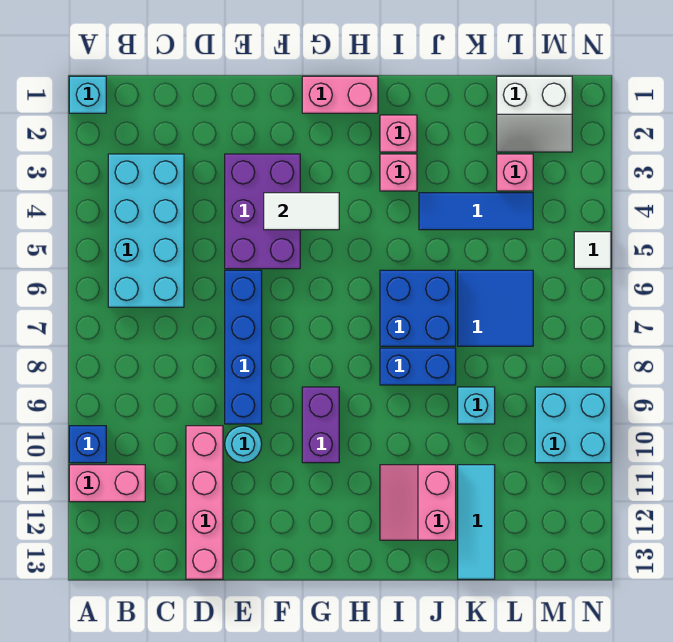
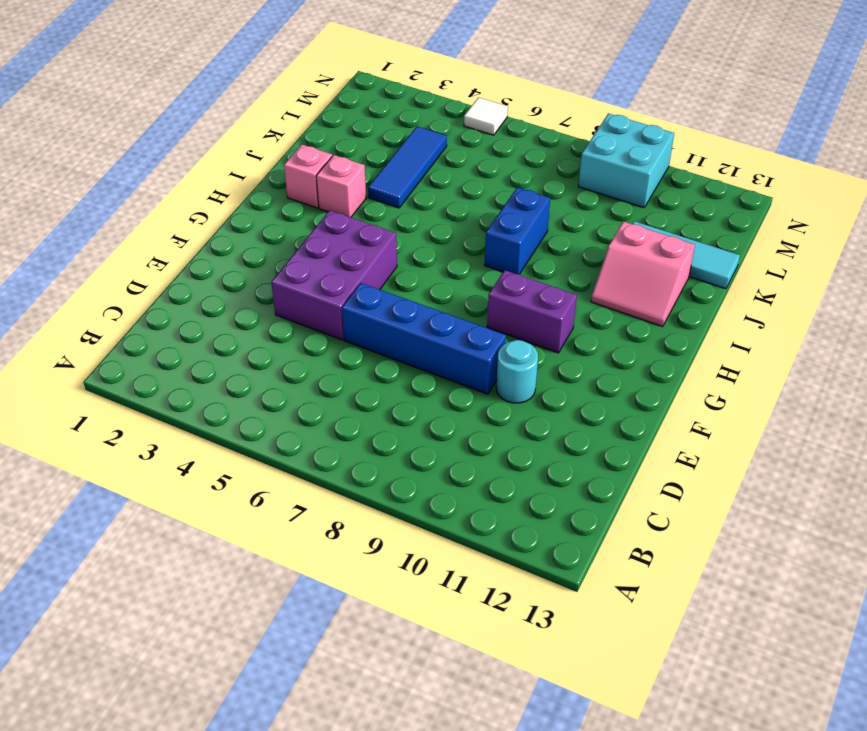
purple brick E4:G5 level 1 -> purple brick E3:F5 level 1
none -> cyan brick A1 level 1
none -> blue brick A10 level 1
none -> pink brick A11:B11 level 1

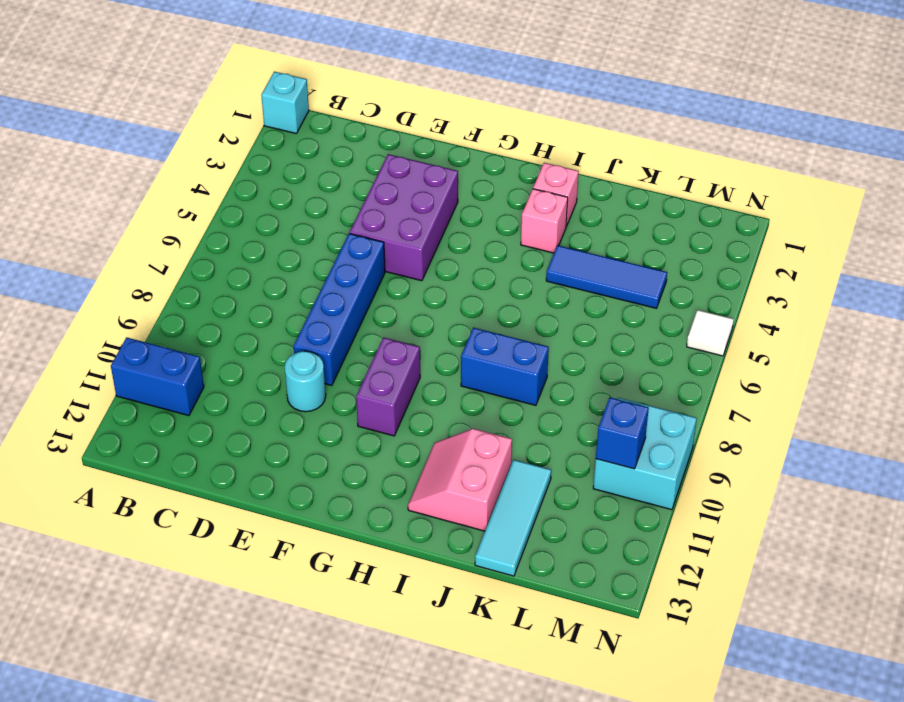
blue brick A11:B11 level 1 -> pink brick A11:B11 level 1
blue brick M10 level 2 -> blue brick A10 level 1
none -> cyan brick B3:C6 level 1
none -> pink brick D10:D13 level 1
none -> pink brick G1:H1 level 1

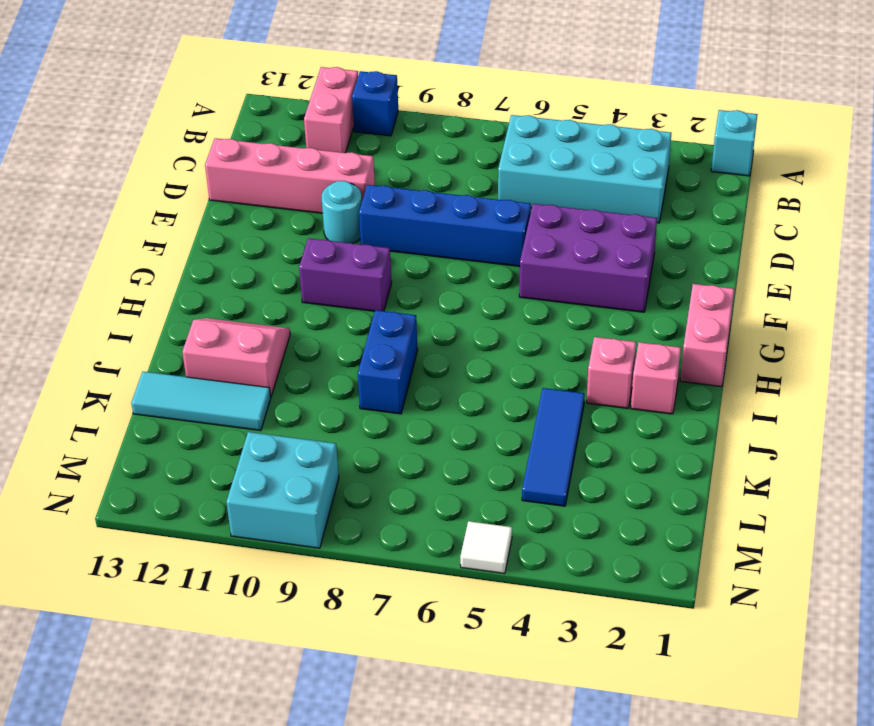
none -> blue brick I6:J7 level 1
none -> blue tile K6:L7 level 1
none -> cyan brick K9 level 1

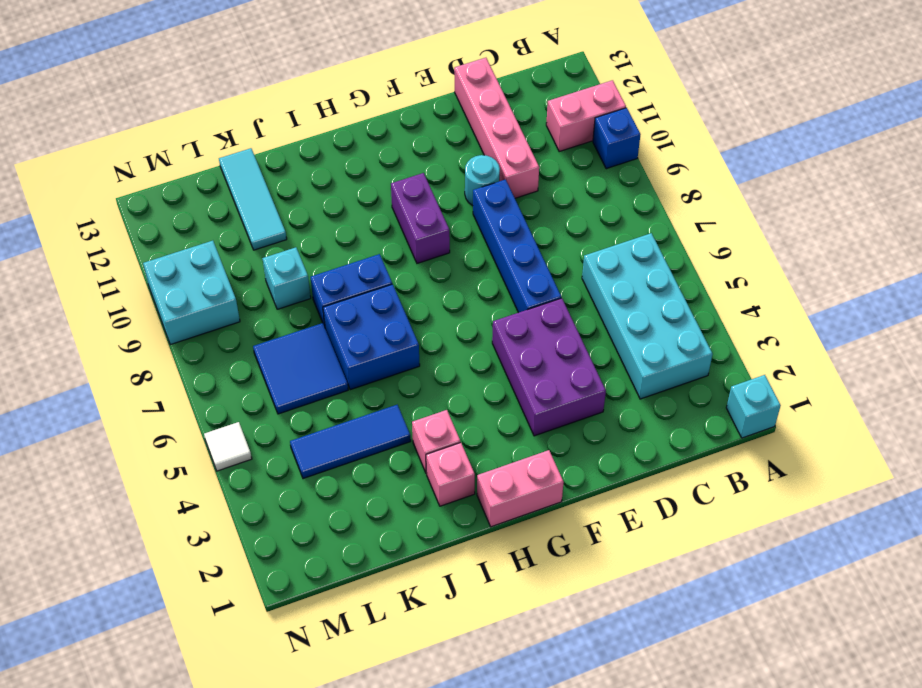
none -> pink slope I11:J12 level 1 top J
none -> white slope L1:M2 level 1 top 1
none -> pink brick L3 level 1

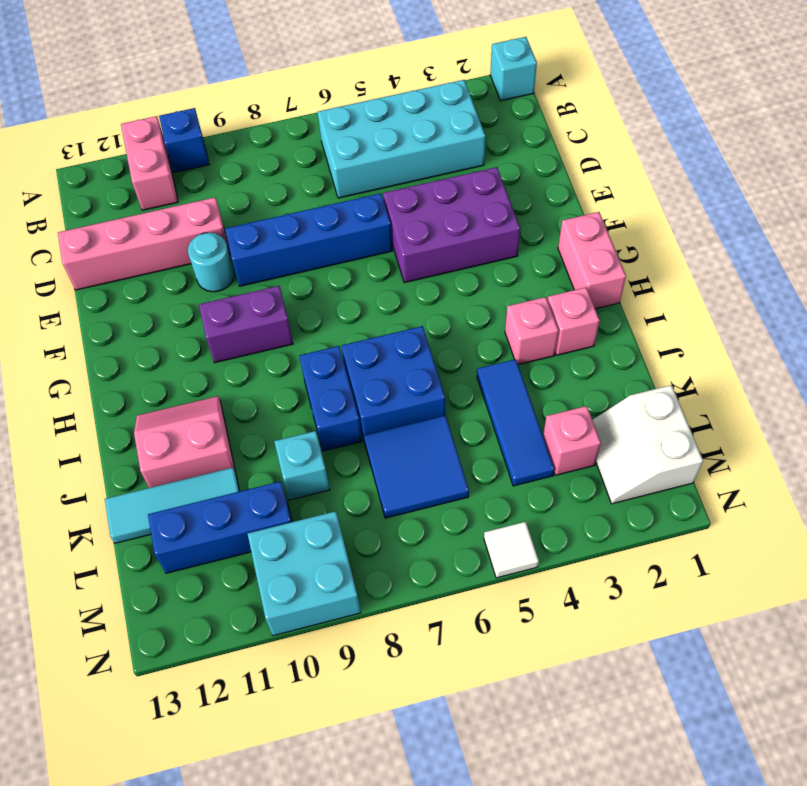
blue brick L10:L12 level 1 -> none
none -> white tile F4:G4 level 2

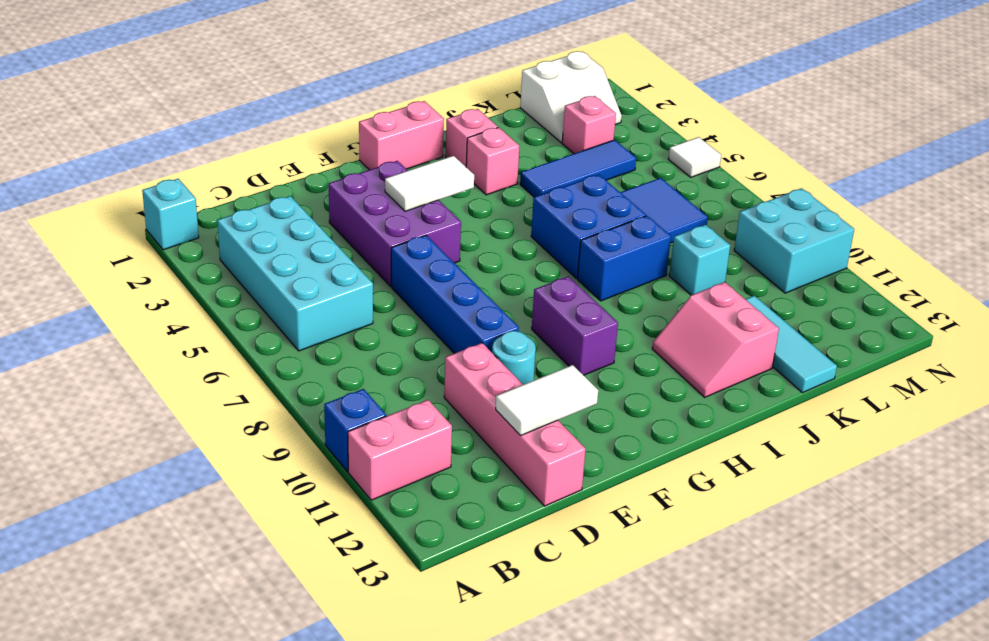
white tile D12:E12 level 2 -> none

